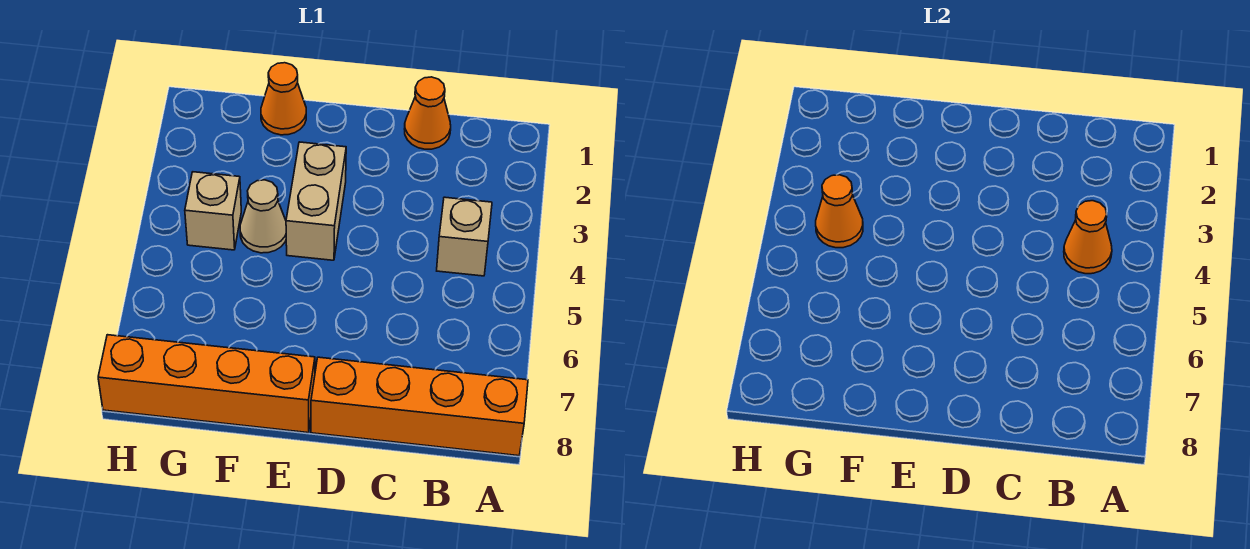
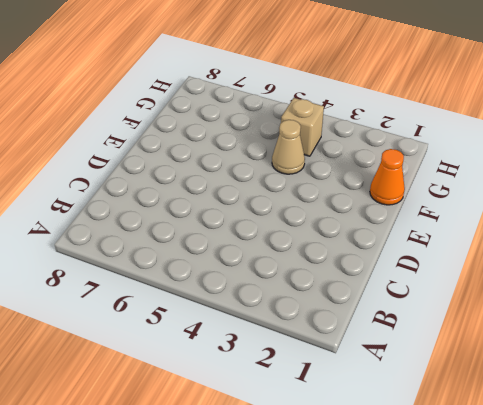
none -> orange brick A8:D8 level 1
none -> tan brick B4 level 1

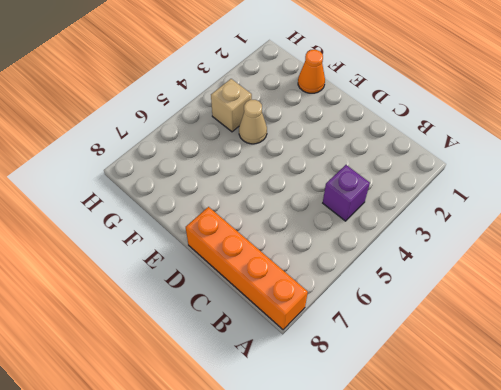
purple brick B4 level 1 -> tan brick B4 level 1
none -> orange cone C1 level 1
none -> tan brick E3:E4 level 1

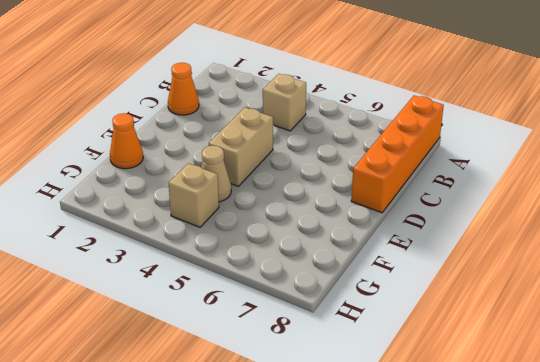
tan brick D4:E4 level 1 -> tan brick E3:E4 level 1
none -> orange brick E8:H8 level 1
none -> orange cone B4 level 2

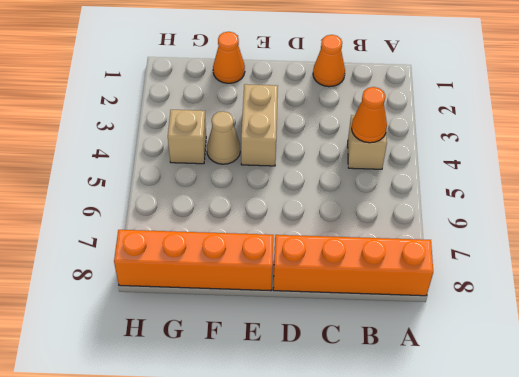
none -> orange cone G4 level 2

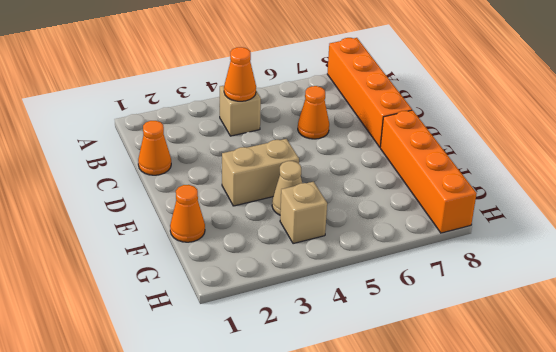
orange cone C6 level 1 -> orange cone G4 level 2

